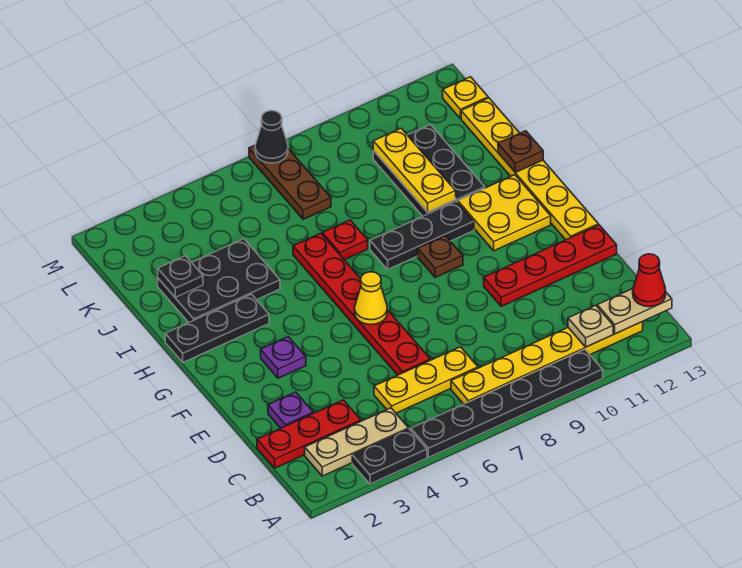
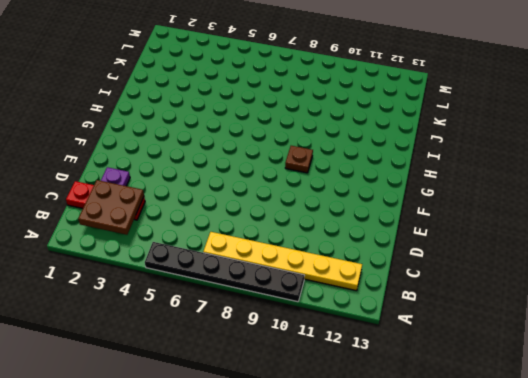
brown plate B2:C3 level 2 -> none
none -> black plate A3:A4 level 1
none -> tan plate B2:B4 level 1
none -> yellow plate C5:C7 level 1

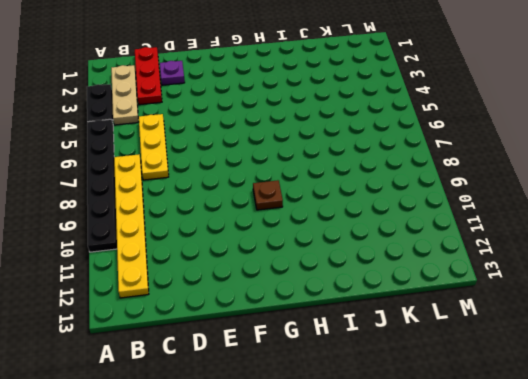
none -> red plate D6:I6 level 1
none -> red plate E10:E13 level 1
none -> purple plate F3 level 1

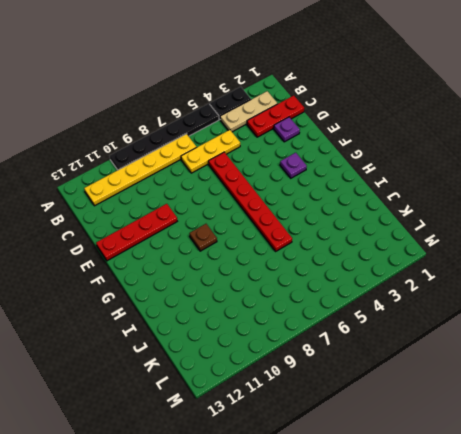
none -> yellow plate F13:K13 level 1
none -> yellow plate G11:H12 level 1
none -> black plate H1:H3 level 1

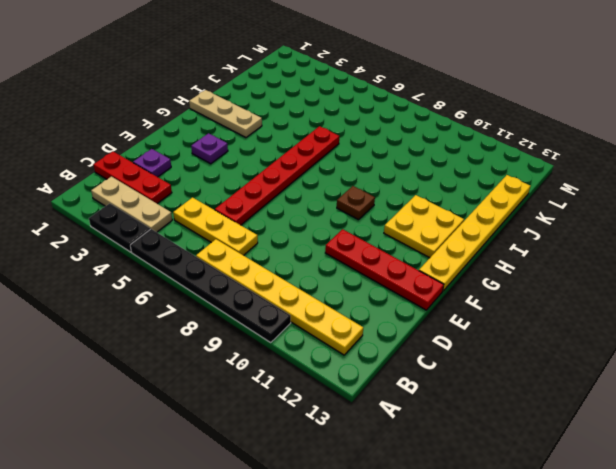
tan plate H1:H3 level 1 -> black plate H1:H3 level 1
none -> black plate H8:H10 level 1
none -> black plate I2:J4 level 1
none -> red plate I7 level 1

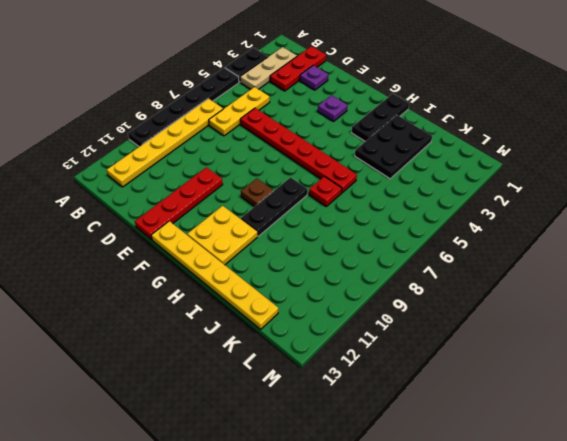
none -> black plate I10:K11 level 1
none -> brown plate K7:M7 level 1
none -> yellow plate L13 level 1

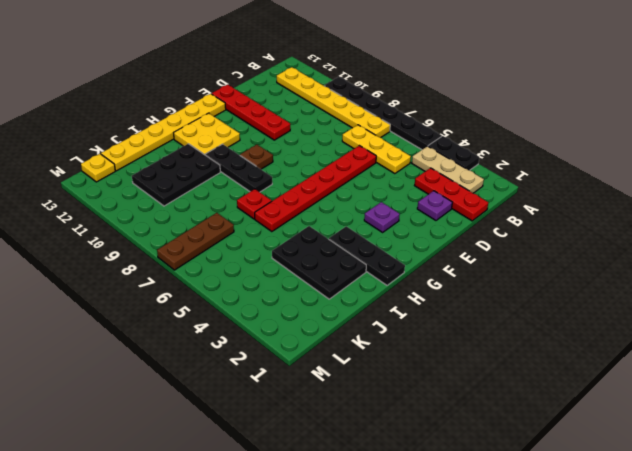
none -> tan plate B11 level 2
none -> tan plate B12:B13 level 2
none -> yellow cone F6 level 2

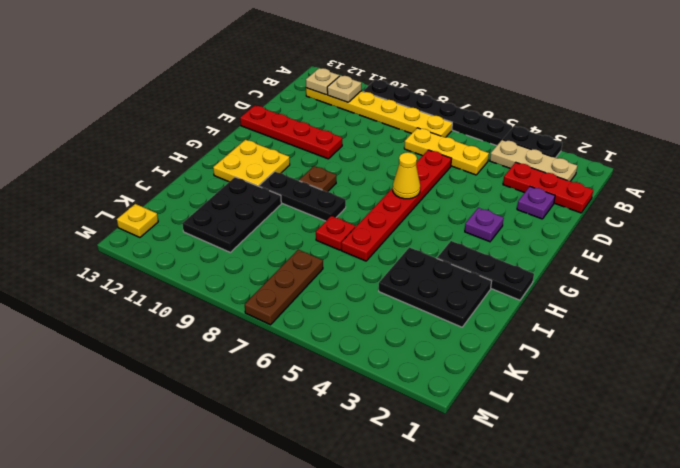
tan plate B12 level 2 -> tan plate B12:B13 level 2
none -> yellow plate F13:K13 level 1
none -> yellow plate I10:K10 level 2
none -> brown plate I13 level 2

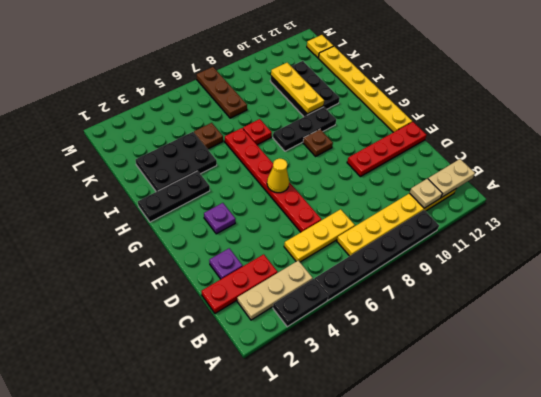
brown plate J5 level 1 -> brown plate I13 level 2
none -> yellow plate G11:H12 level 1
none -> black plate J2 level 2
none -> black cone M7 level 2

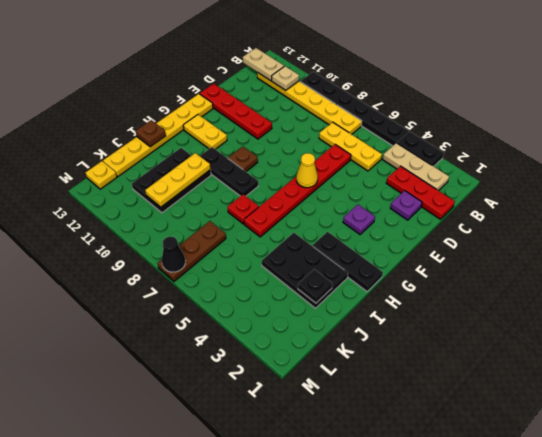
yellow plate G11:G12 level 1 -> yellow plate G11:H12 level 1
none -> red cone B13 level 3

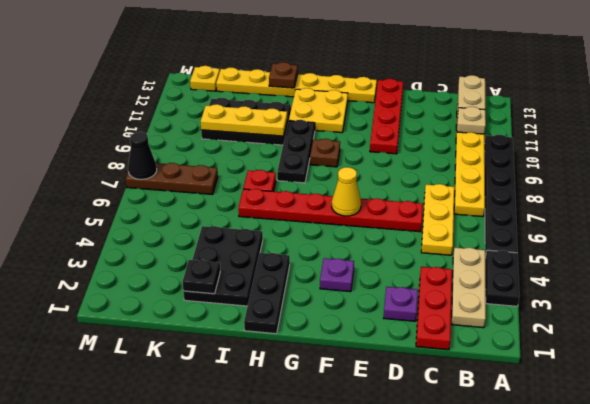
none -> red cone B13 level 3

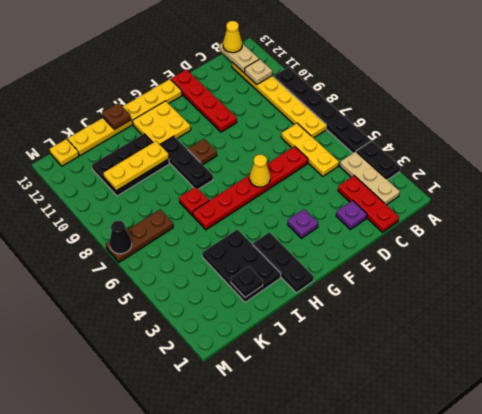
yellow cone B13 level 3 -> red cone B13 level 3

